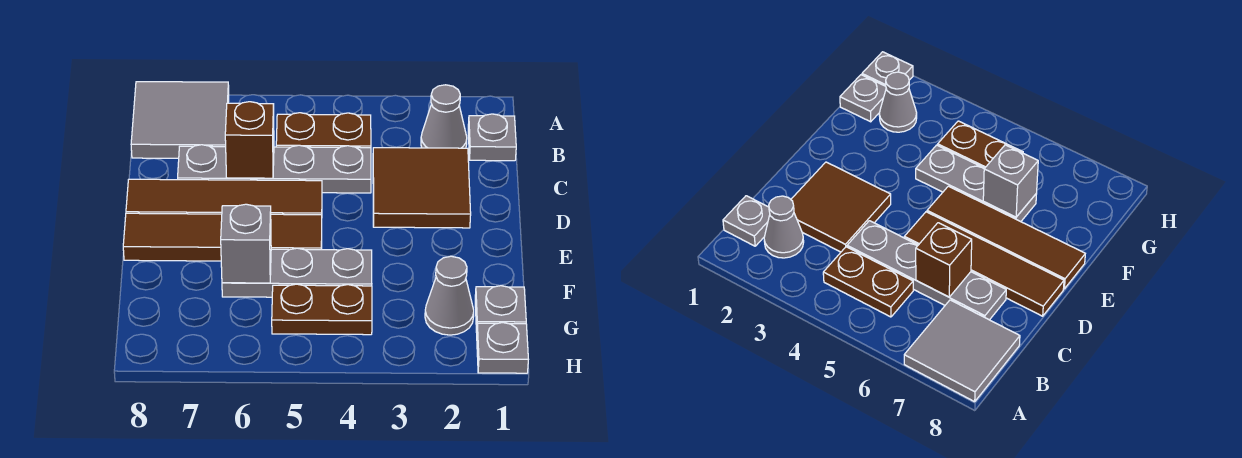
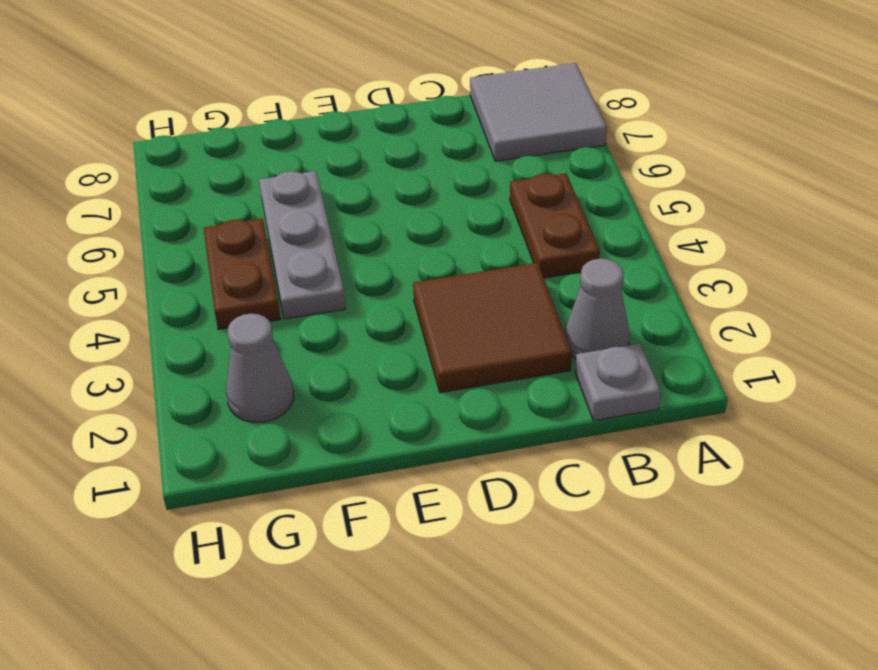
none -> grey plate C4:C7 level 1
none -> brown tile D5:D8 level 1
none -> brown tile E5:E8 level 1

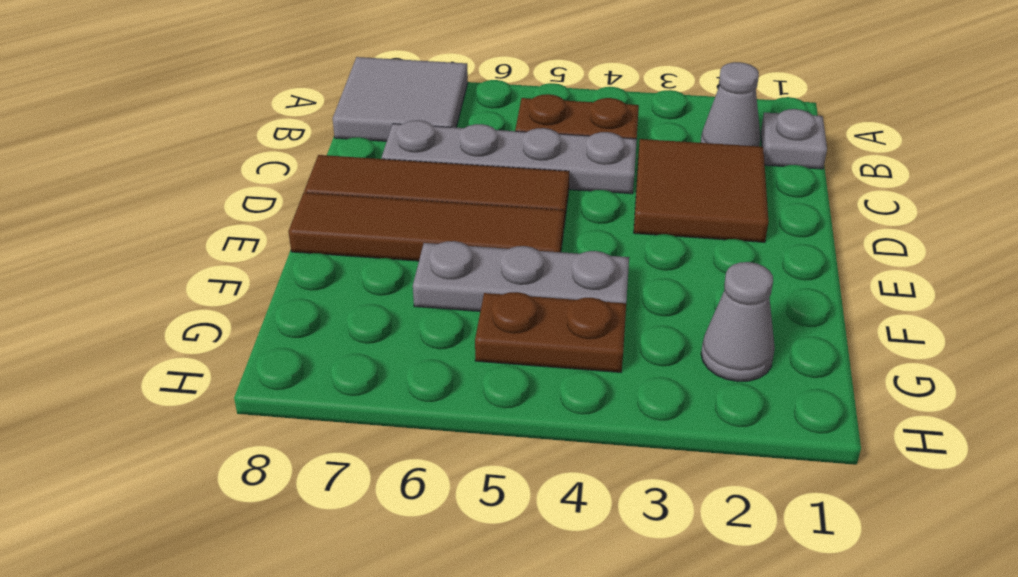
none -> grey plate G1 level 1
none -> grey plate H1 level 1
none -> brown brick C6 level 2

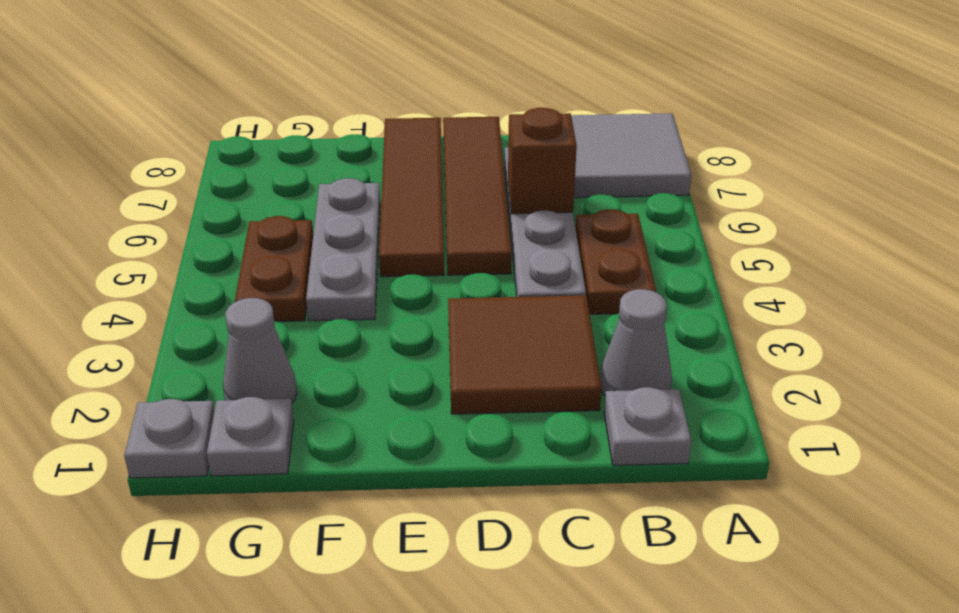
none -> grey brick F6 level 2

